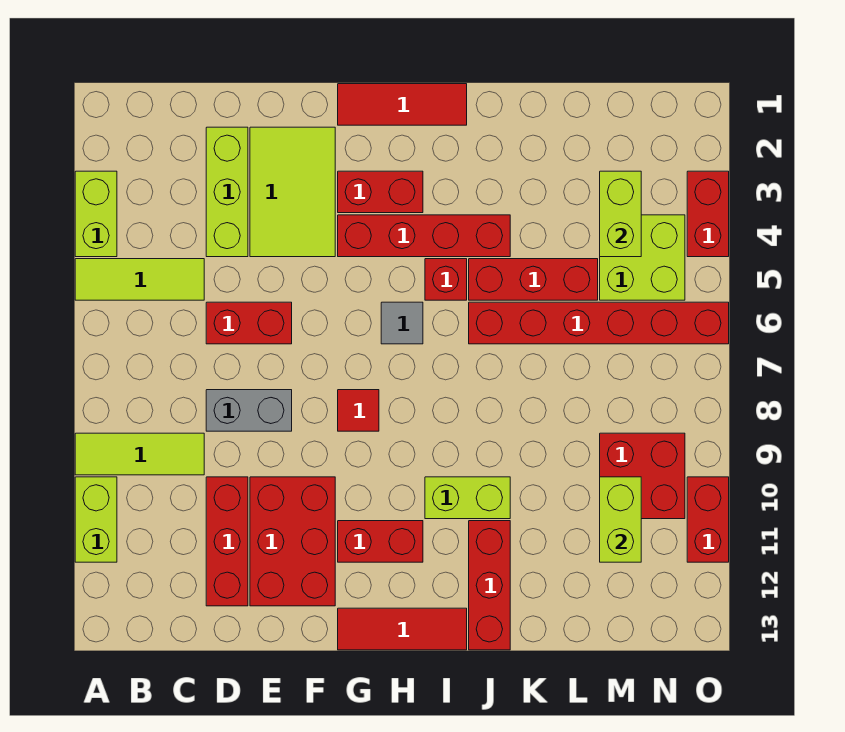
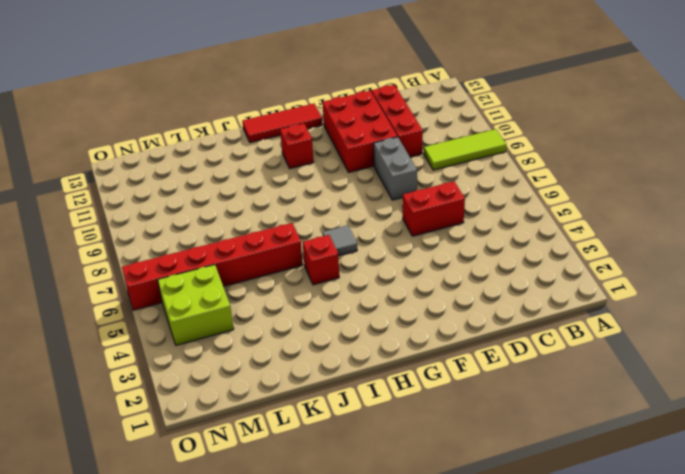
grey brick E8:E9 level 1 -> grey brick D8:E8 level 1
red brick H11 level 1 -> red brick G11:H11 level 1
none -> lime brick A3:A4 level 1
none -> lime tile A5:C5 level 1
none -> lime brick A10:A11 level 1

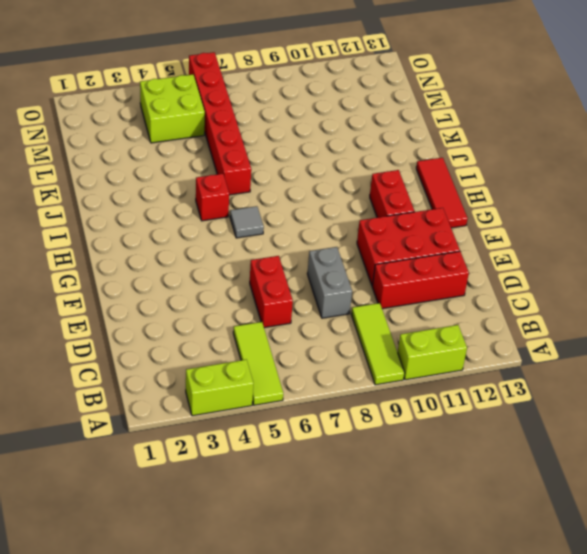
none -> lime brick D2:D4 level 1
none -> lime tile E2:F4 level 1
none -> red tile G1:I1 level 1

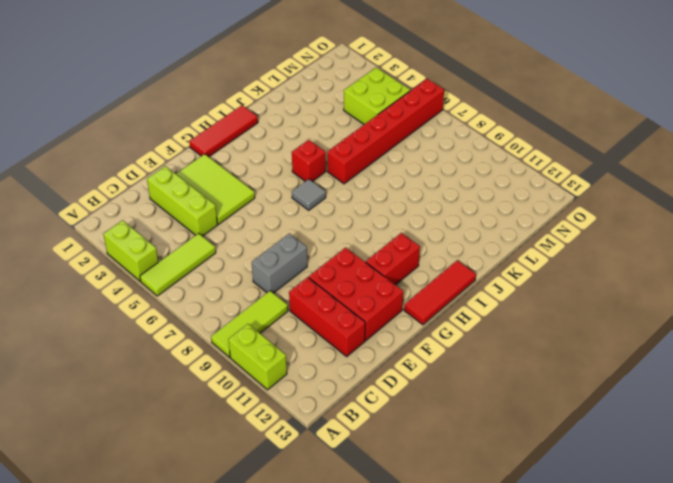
none -> red brick D6:E6 level 1
none -> red brick G3:H3 level 1
none -> red brick G4:J4 level 1

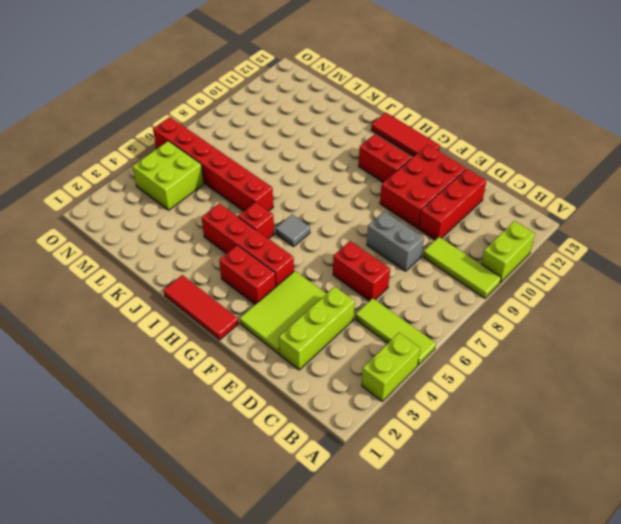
none -> red tile G8 level 1
none -> lime brick I10:J10 level 1
none -> red brick J5:L5 level 1

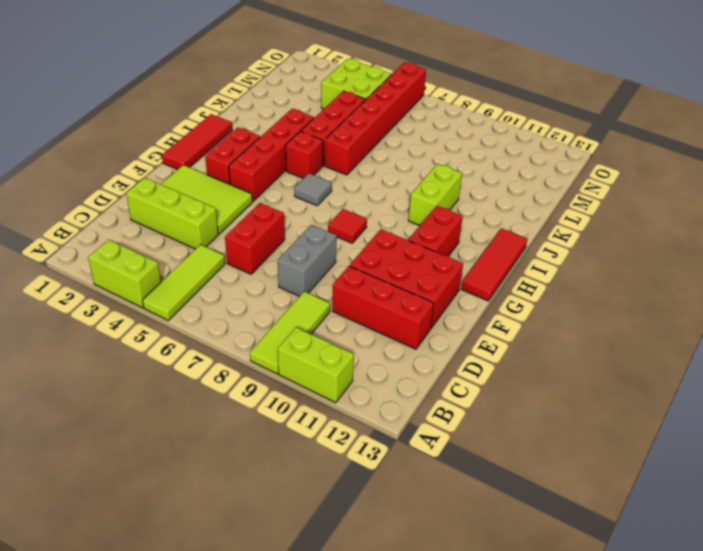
none -> red brick J11:J13 level 1
none -> red brick M9:N10 level 1
none -> red brick O3:O4 level 1

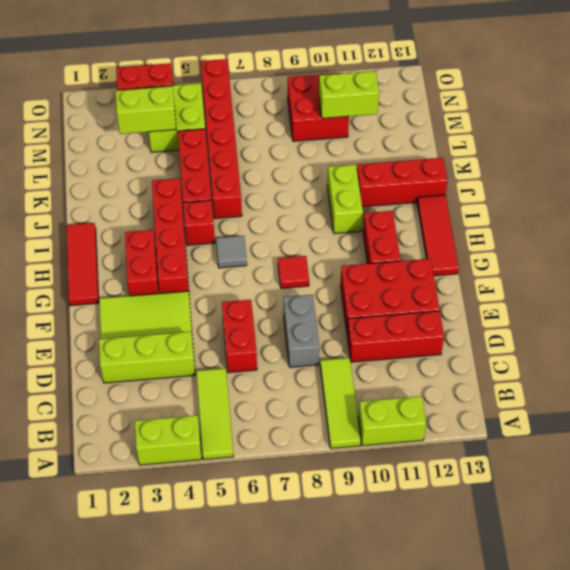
none -> red brick O10:O11 level 1

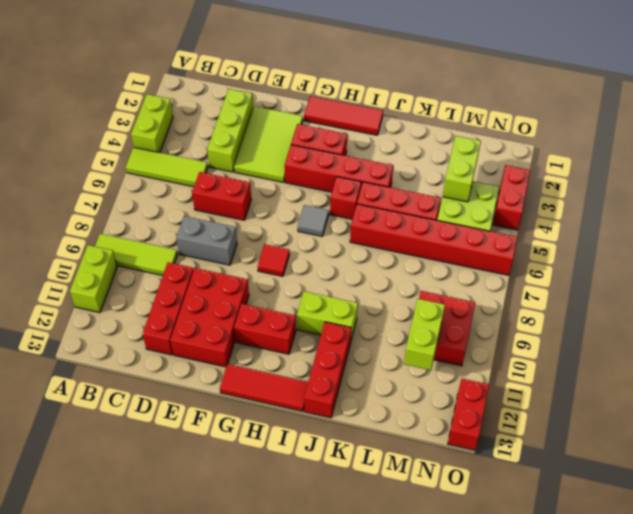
red brick O12:O13 level 1 -> red brick O10:O11 level 1

